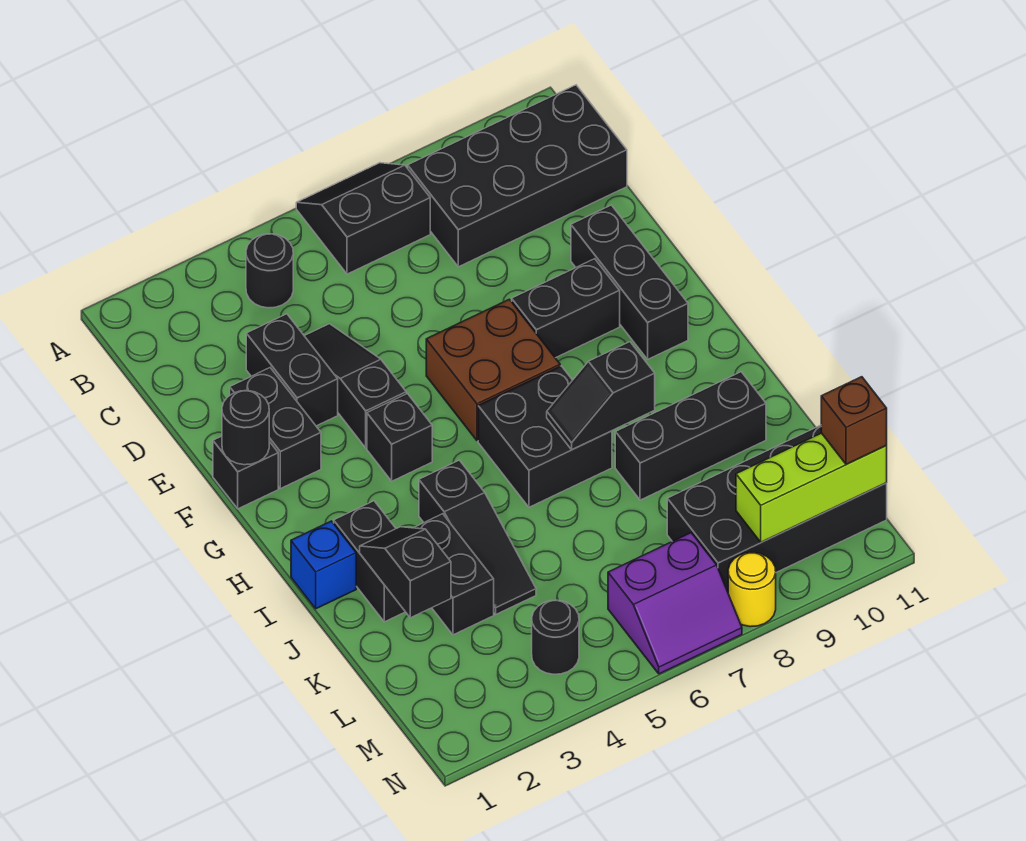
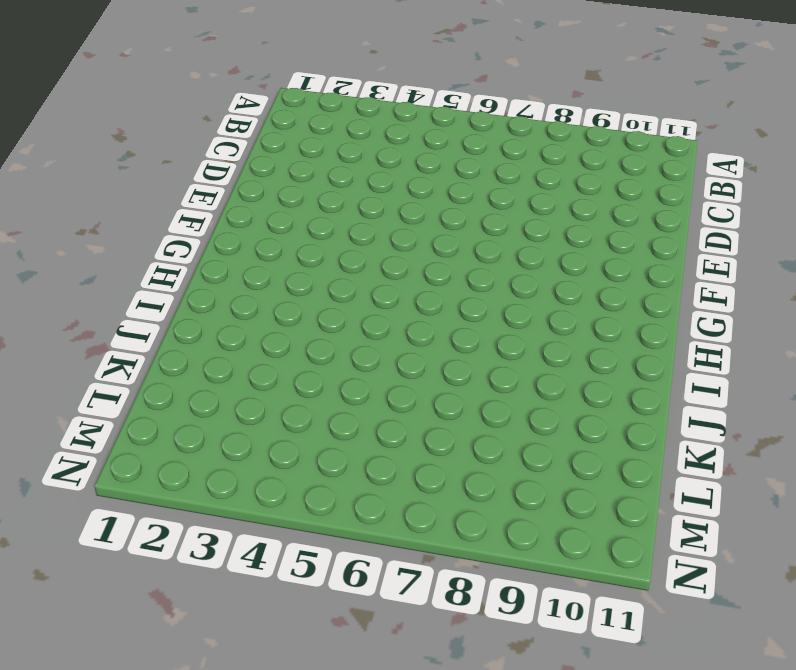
none -> black slope A6:B7 level 1 top B
none -> black round brick B4 level 1
none -> black brick B8:C11 level 1

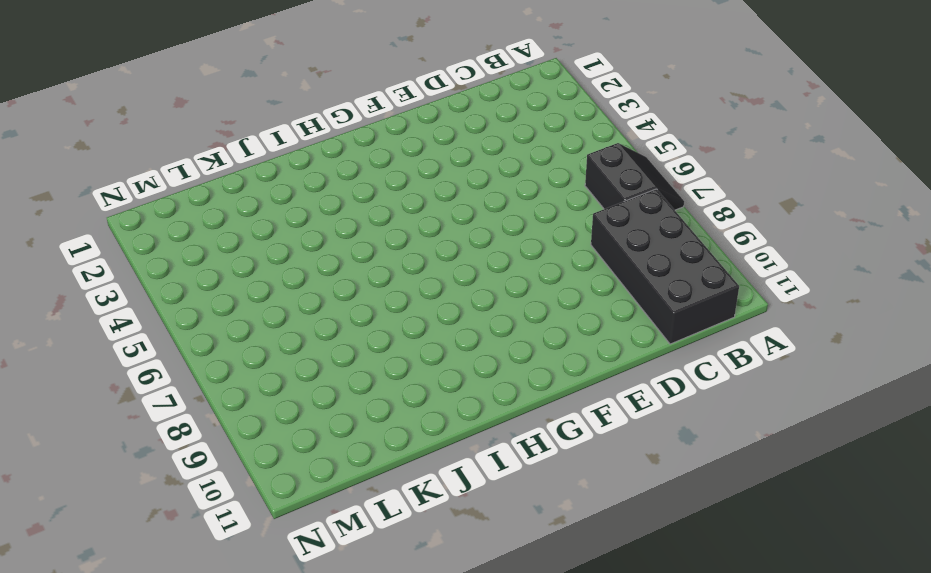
none -> black round brick B4 level 1
none -> black brick D3:E3 level 1
none -> black slope D4:F4 level 1 top F

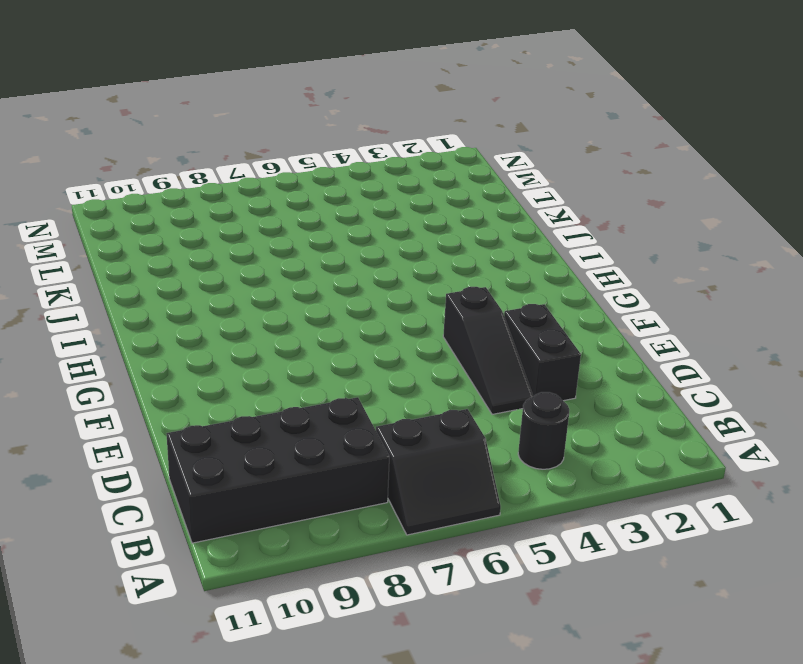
none -> black brick E2:F2 level 1
none -> black brick E10:G10 level 1
none -> black brick F1 level 1

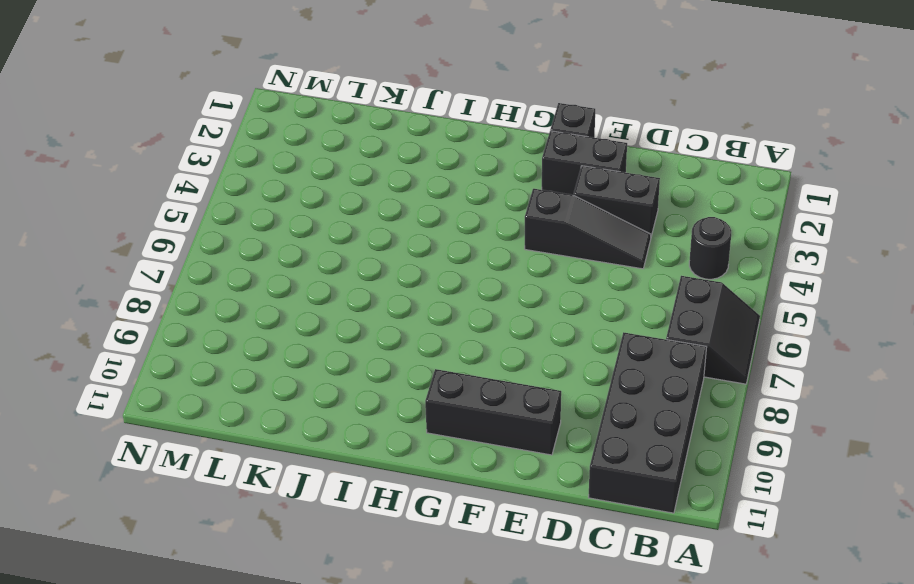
none -> brown brick F6:G7 level 1
none -> black brick F8:F9 level 1
none -> black brick G4 level 1

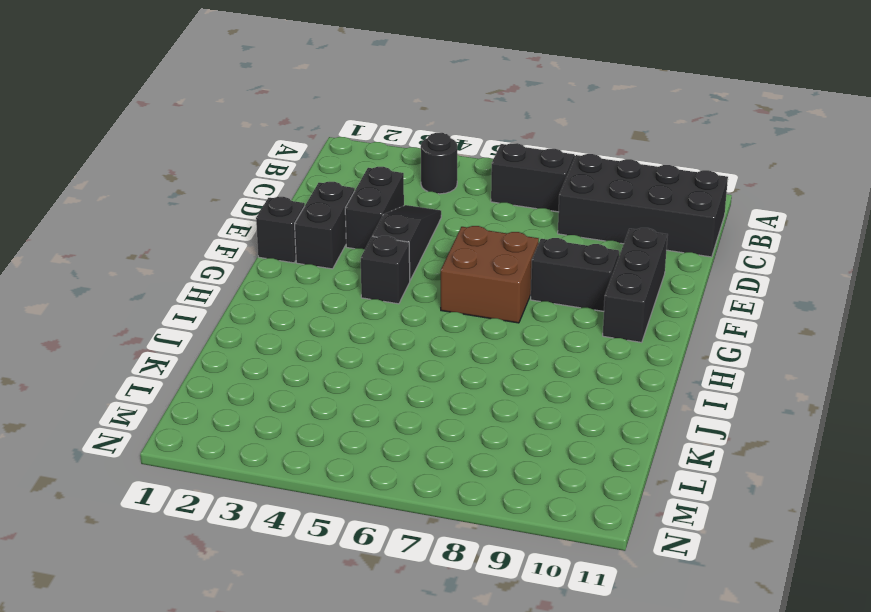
none -> black brick H6:I7 level 1
none -> blue brick I1 level 1
none -> black brick I2:J2 level 1

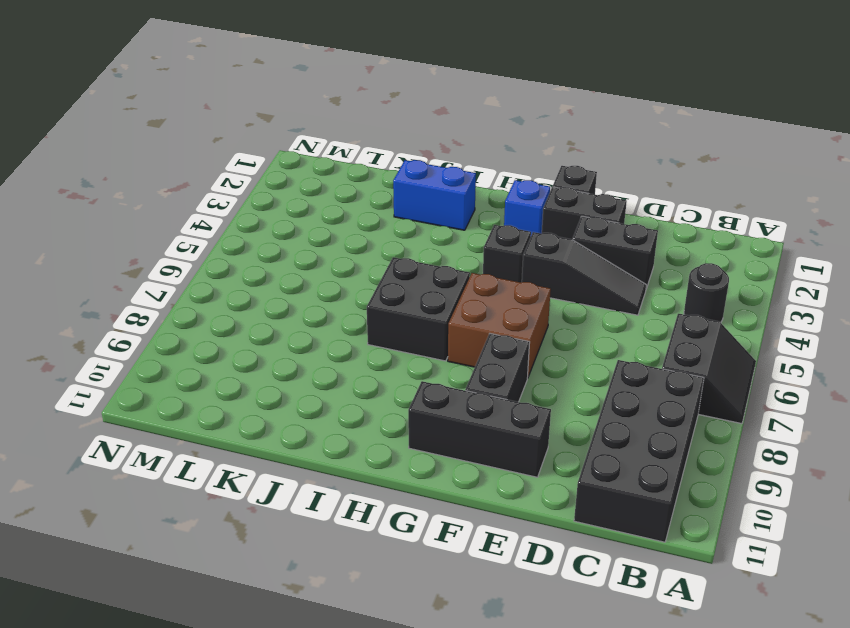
blue brick G2 level 1 -> blue brick I1 level 1
blue brick I2:J2 level 1 -> black brick I2:J2 level 1
none -> black slope I4:K4 level 1 top I
none -> black brick J3:K3 level 1
none -> black brick J8:J10 level 1

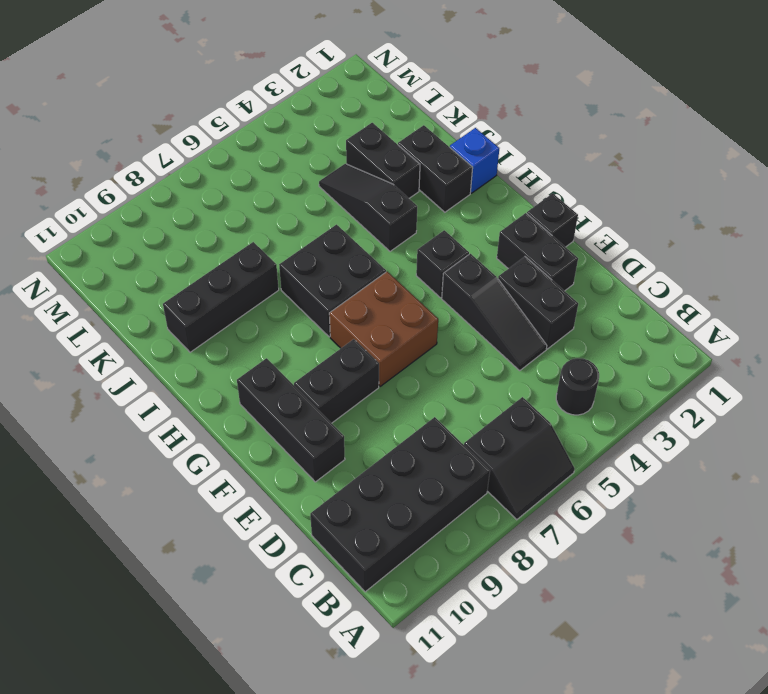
none -> black brick L8:M11 level 1
none -> black round brick M4 level 1
none -> purple slope M6:N7 level 1 top M

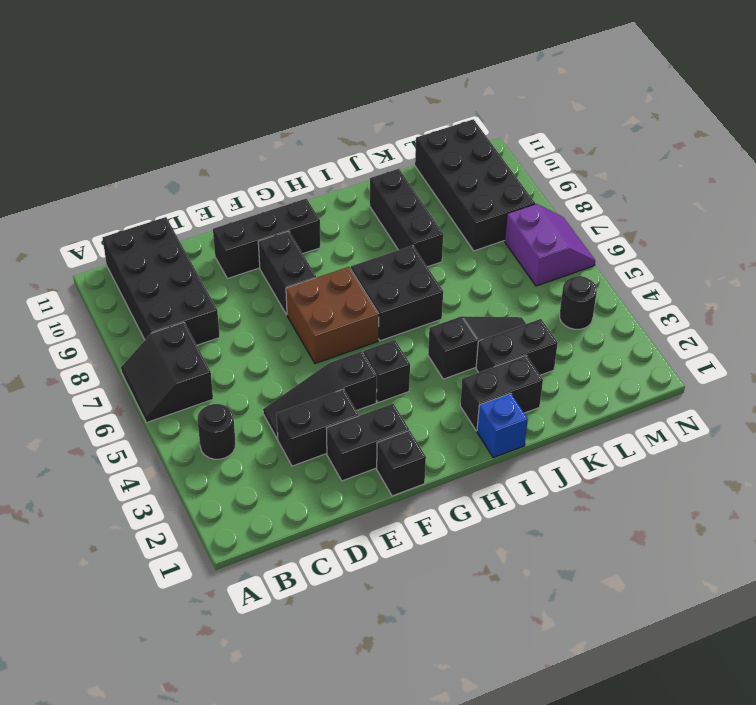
none -> yellow round brick N8 level 1
none -> black round brick F1 level 2
none -> black slope I7:I8 level 2 top 8

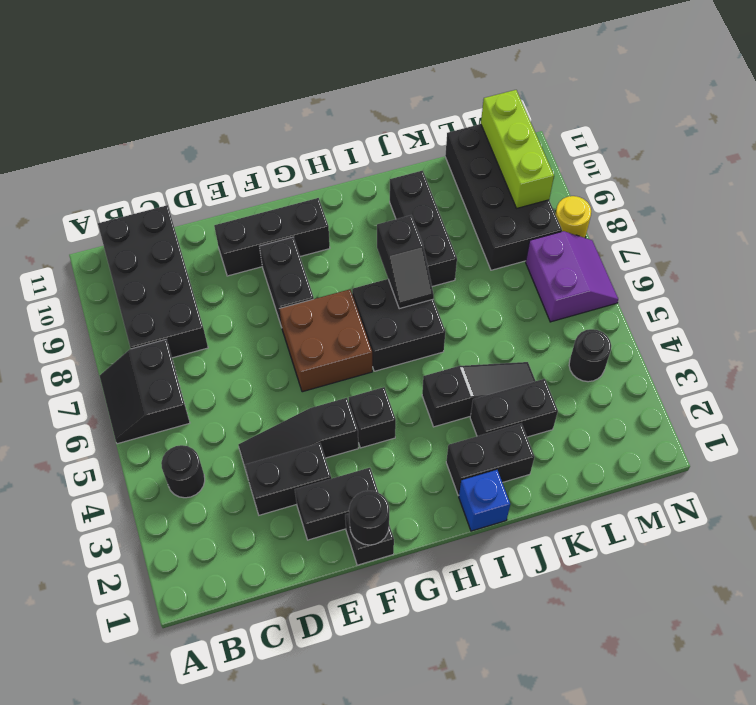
none -> black slope J2:K2 level 2 top K
none -> brown brick M11 level 3

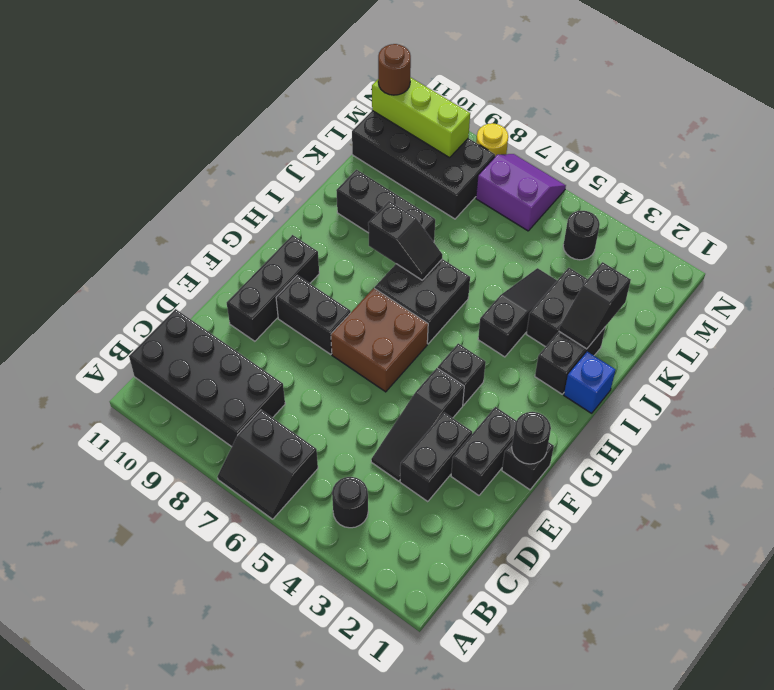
brown round brick M11 level 3 -> brown brick M11 level 3

